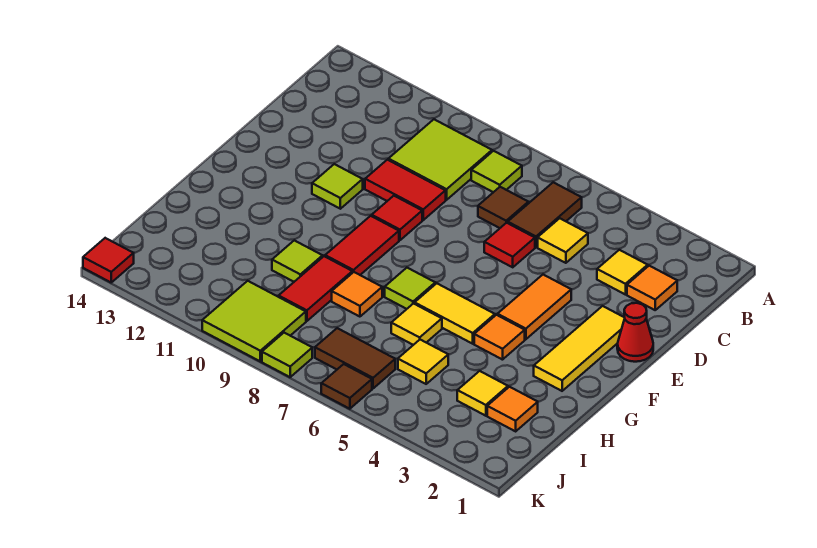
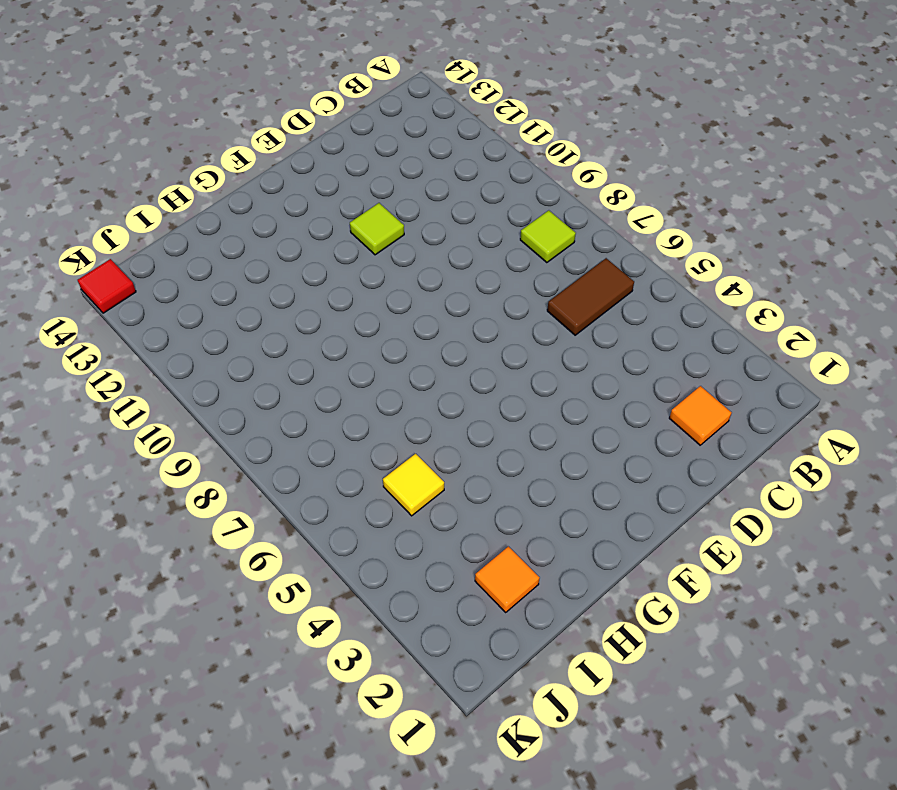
none -> lime tile B9:C10 level 1
none -> yellow tile C3 level 1
none -> yellow tile C5 level 1
none -> brown tile C7 level 1

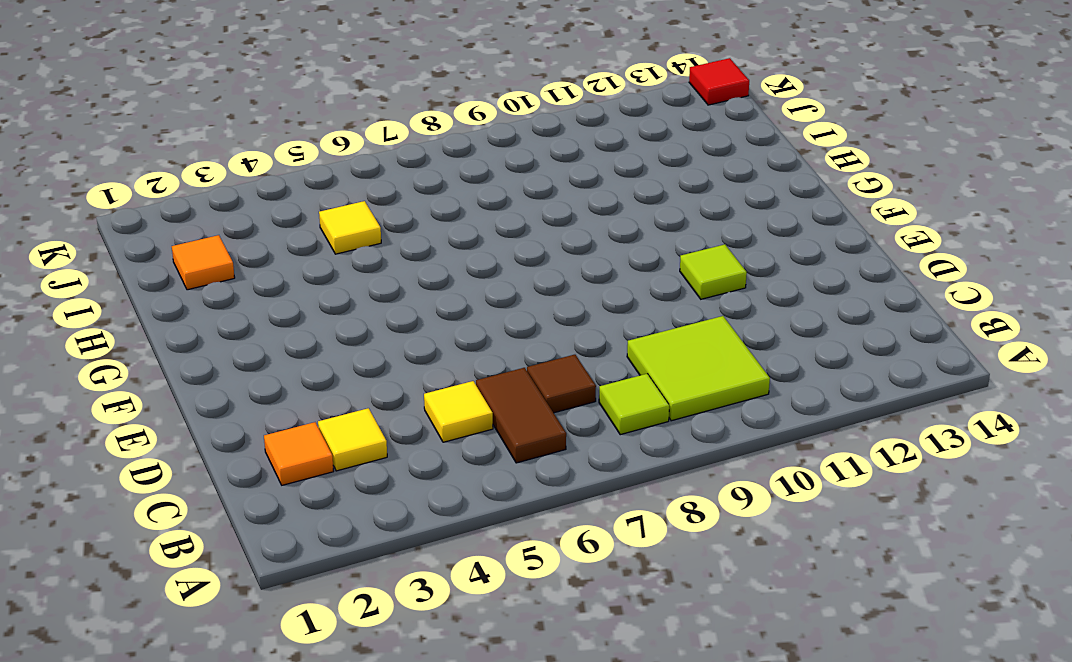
none -> red tile D6 level 1
none -> red tile D9:D10 level 1
none -> red cone E1 level 1
none -> yellow tile E2:G2 level 1

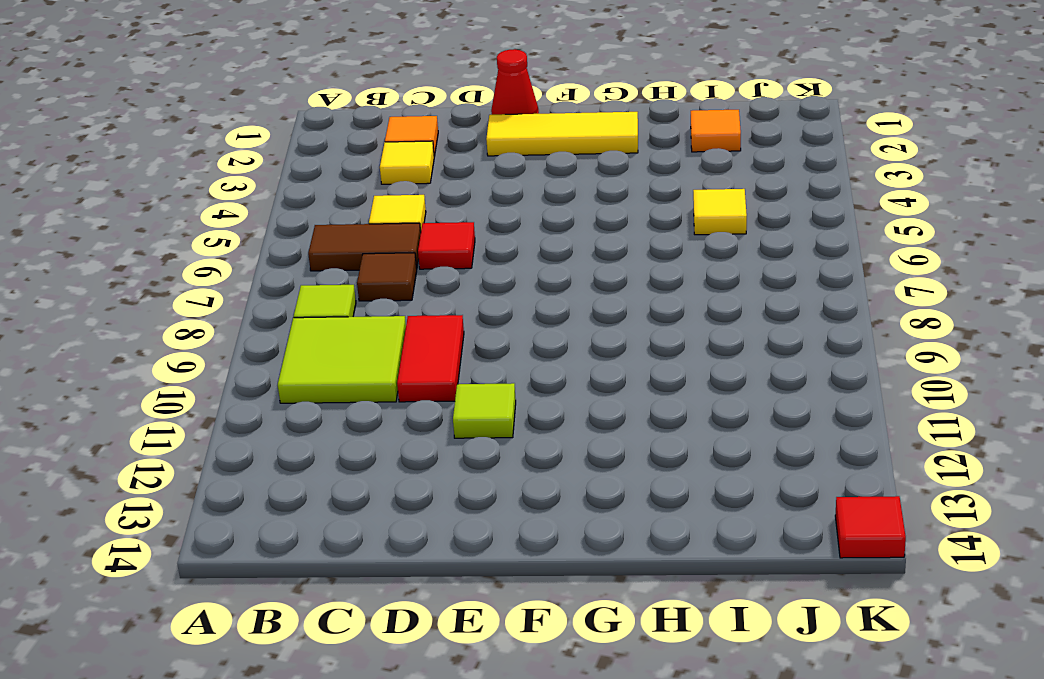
none -> orange tile E4:F4 level 1
none -> red tile E9 level 1
none -> red tile F9:G9 level 1
none -> orange tile G4 level 1

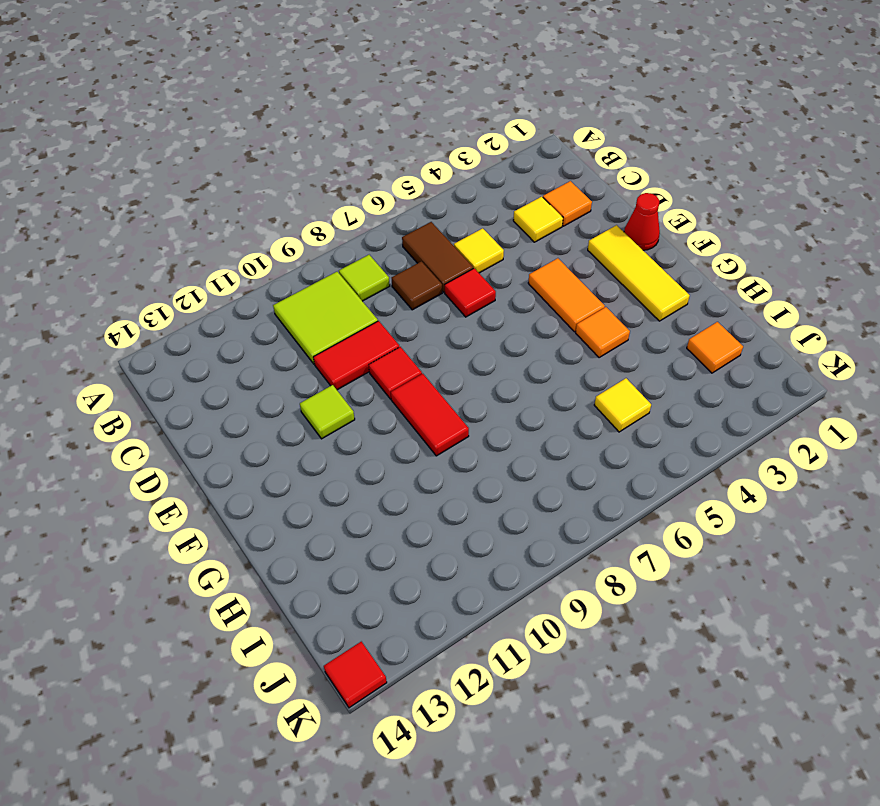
none -> yellow tile G5:G6 level 1
none -> lime tile G7 level 1
none -> yellow tile H6 level 1
none -> orange tile H8 level 1

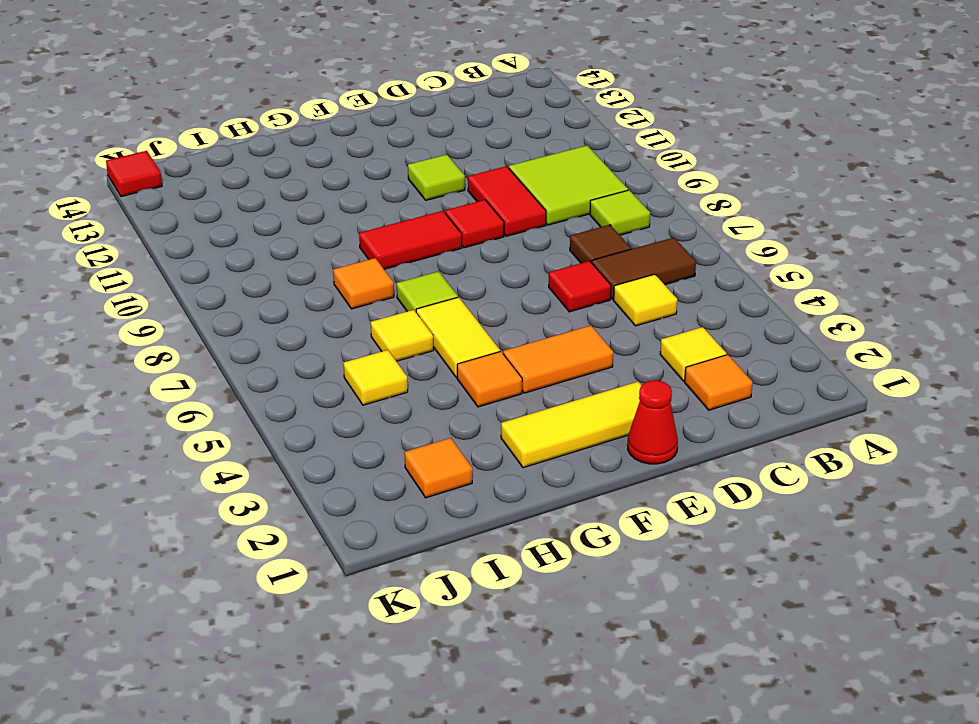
none -> red tile H9:I9 level 1
none -> lime tile H10 level 1
none -> yellow tile I3 level 1
none -> brown tile J6:J7 level 1

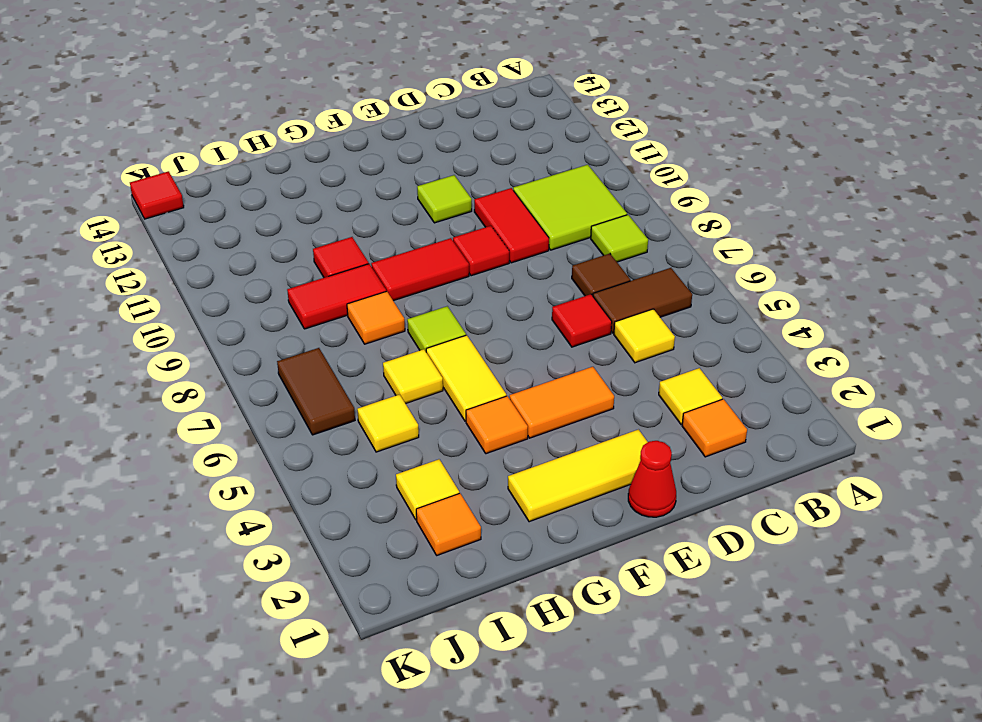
red tile H10 level 1 -> lime tile H10 level 1
none -> lime tile J9:K10 level 1
none -> brown tile K6 level 1
none -> lime tile K8 level 1

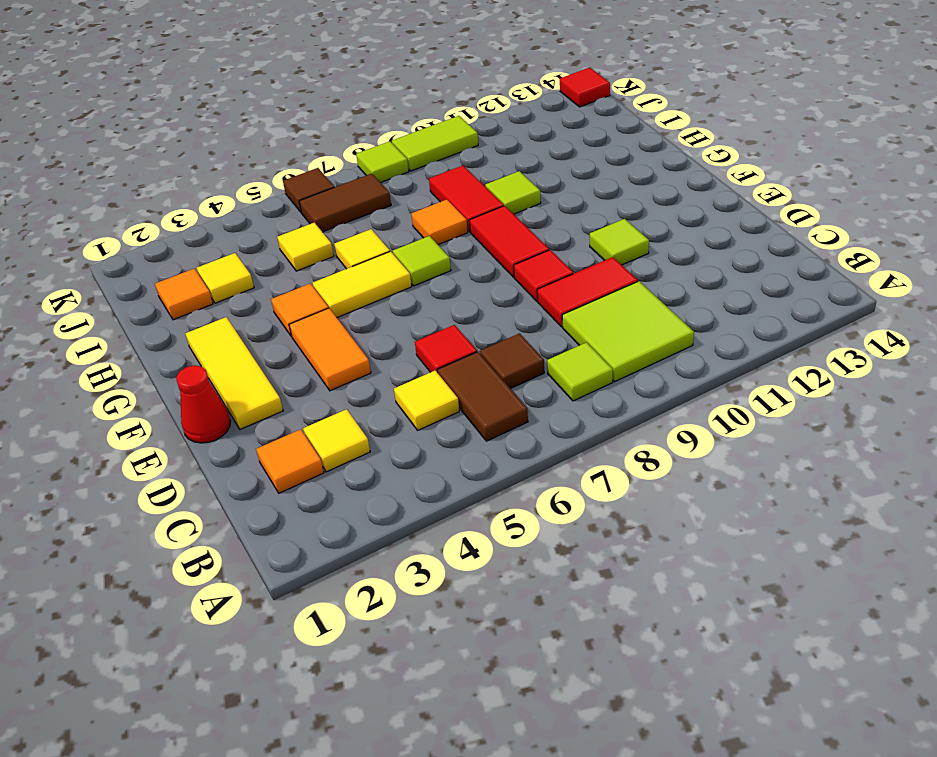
lime tile K9:K10 level 1 -> lime tile J9:K10 level 1

